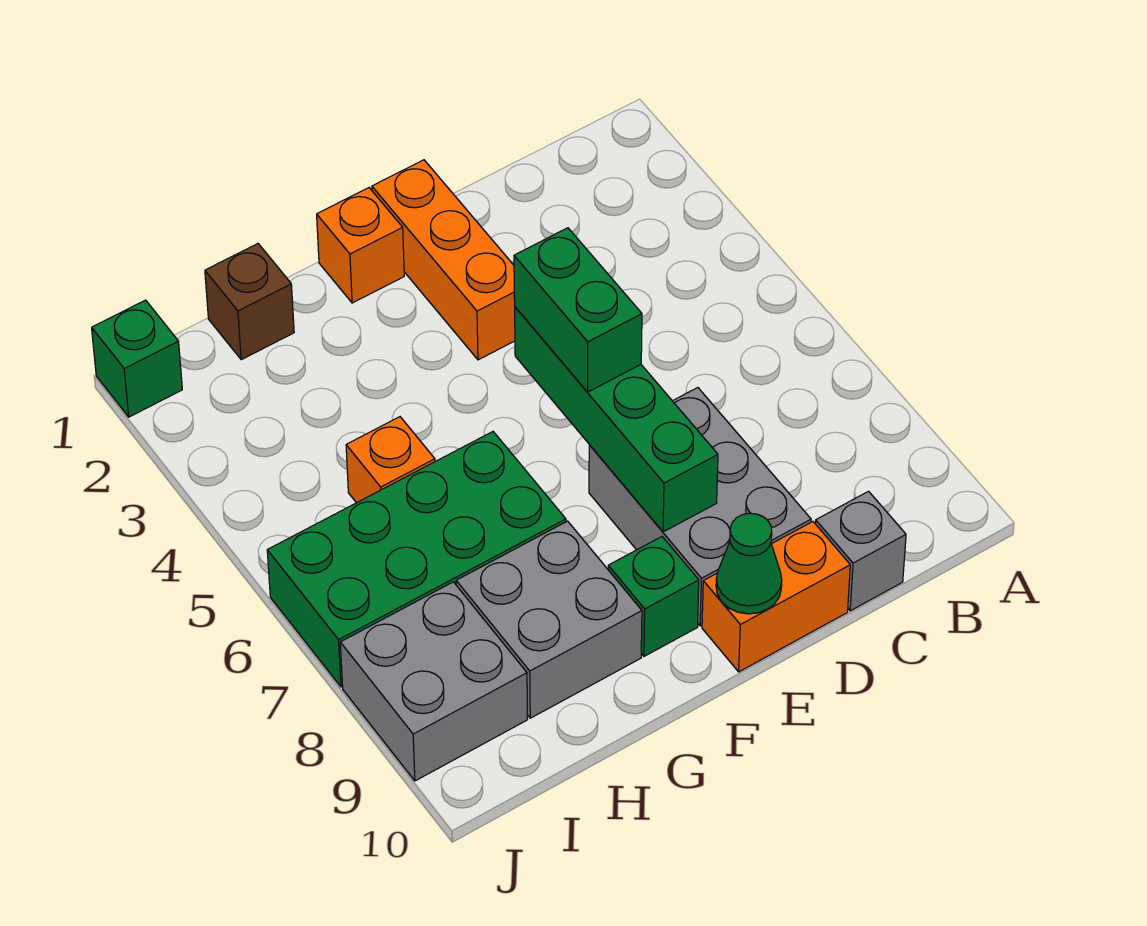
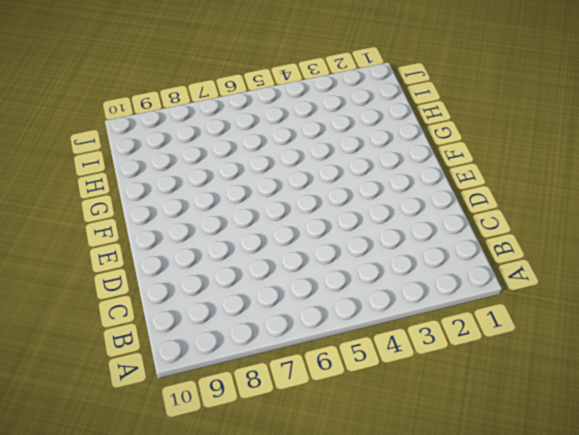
none -> grey brick C10 level 1
none -> grey brick D7:E9 level 1
none -> orange brick D10:E10 level 1

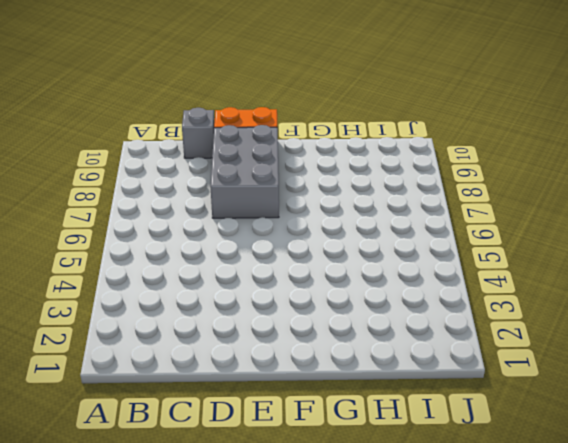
none -> orange brick E1:E3 level 1
none -> orange brick F1 level 1
none -> green brick F9 level 1

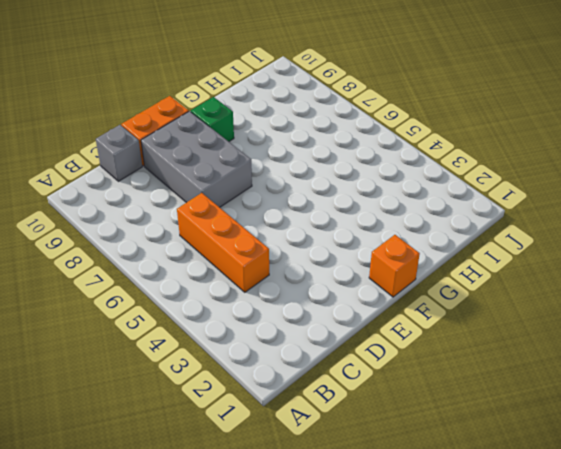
orange brick C4:C6 level 1 -> orange brick E1:E3 level 1
none -> green brick G6:J7 level 1
none -> grey brick G8:H9 level 1
none -> brown brick H1 level 1

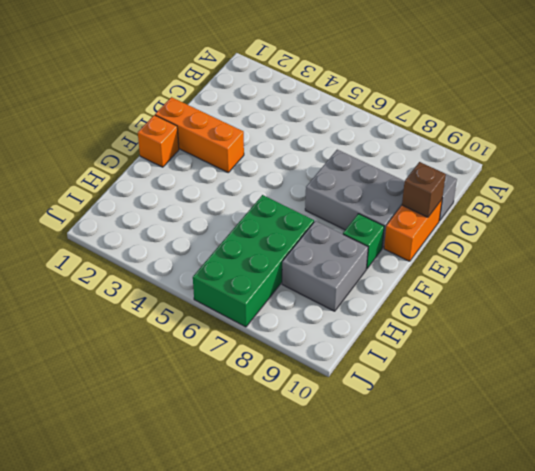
brown brick D10 level 2 -> brown brick H1 level 1
none -> orange brick H5 level 1
none -> grey brick I8:J9 level 1
none -> green brick J1 level 1

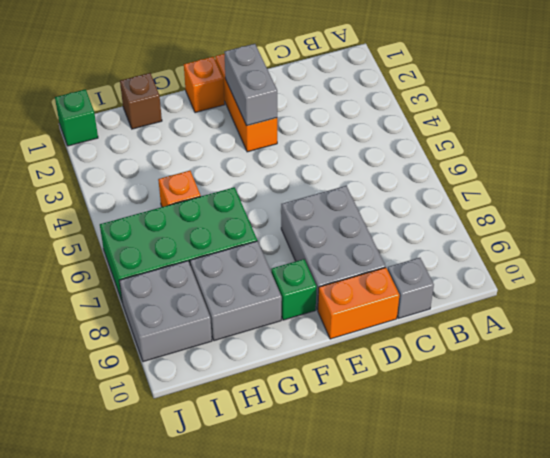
grey brick E2:E3 level 2 -> none
none -> green brick E5:E8 level 2
none -> green cone E10 level 2
none -> green brick E5:E6 level 3

